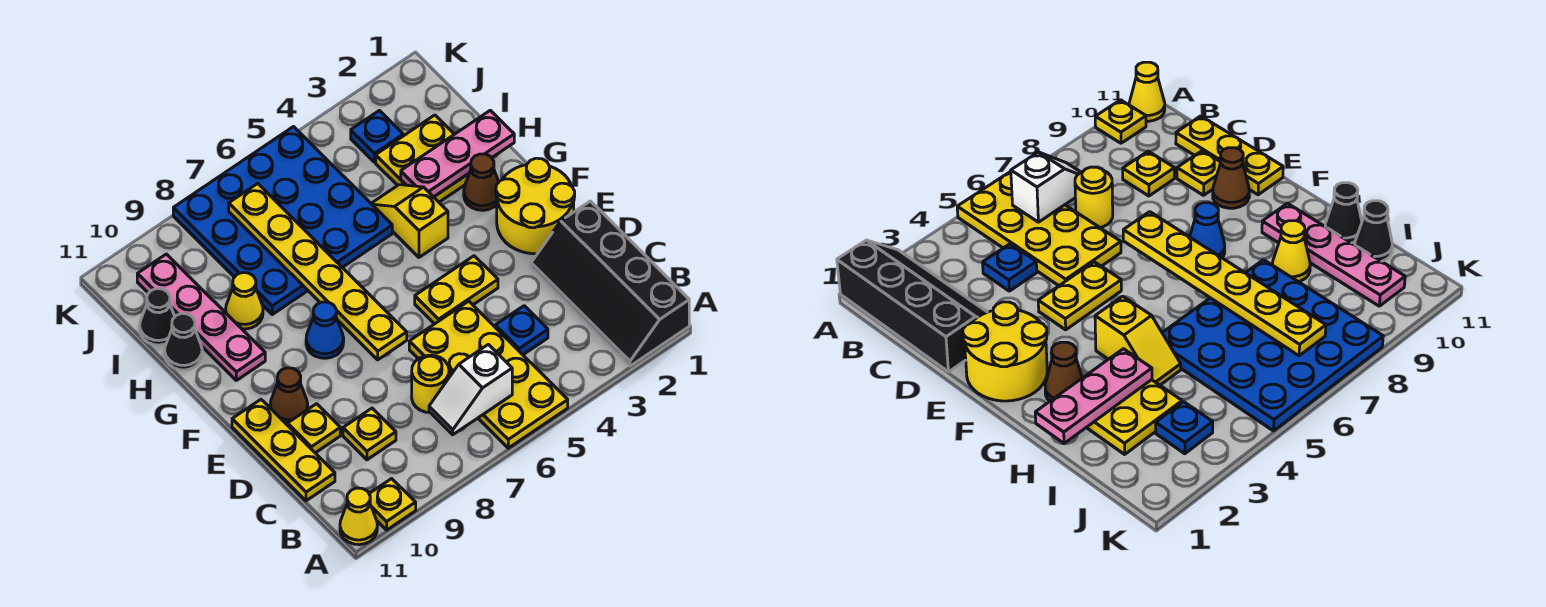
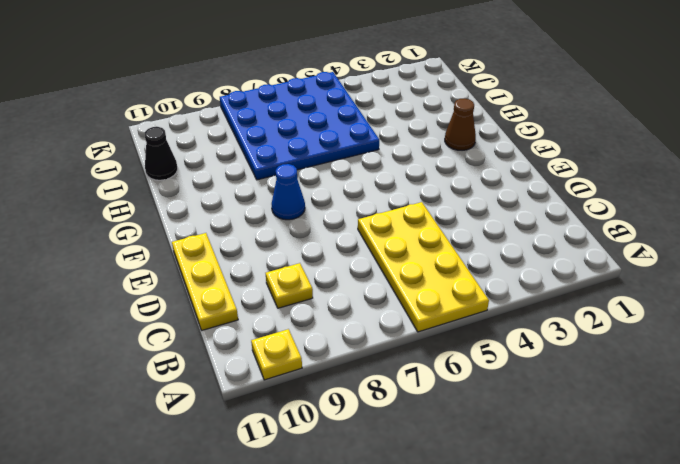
none -> black slope A1:D2 level 1 top 1
none -> yellow cone A11 level 1
none -> blue plate C4 level 1

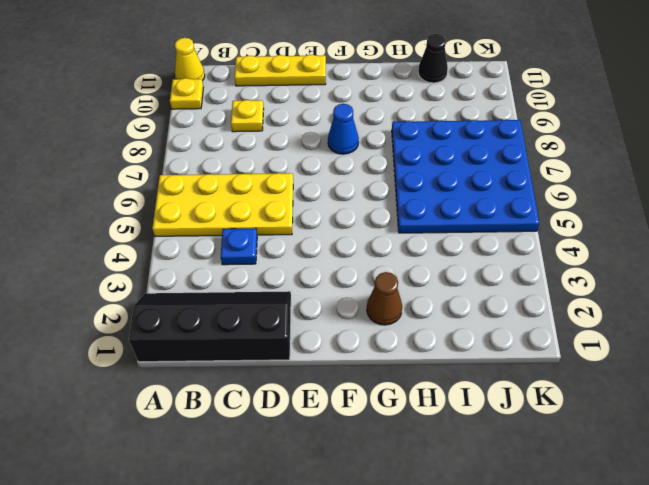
none -> yellow round brick C7 level 1
none -> yellow plate D10 level 1
none -> yellow round brick E1:F2 level 1

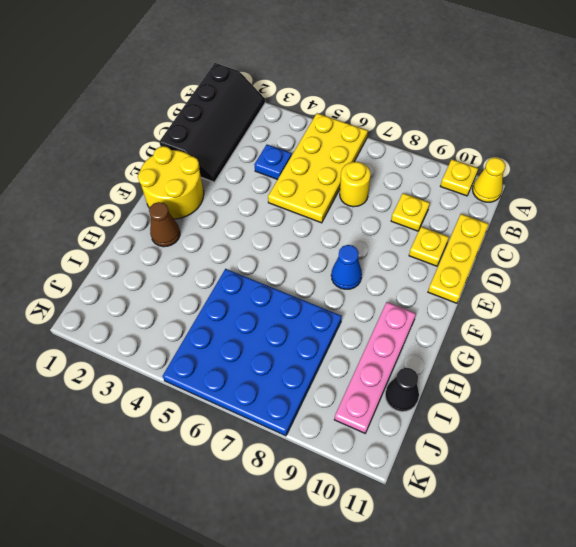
none -> yellow plate E4:E5 level 1
none -> brown cone E10 level 1
none -> yellow slope G4:H4 level 1 top G

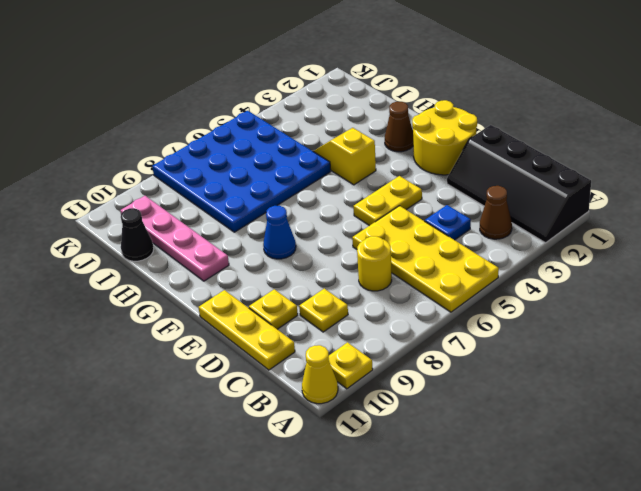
brown cone B3 level 1 -> brown cone E10 level 1
none -> yellow plate H2:I3 level 1
none -> yellow cone H9 level 1
none -> black cone H11 level 1

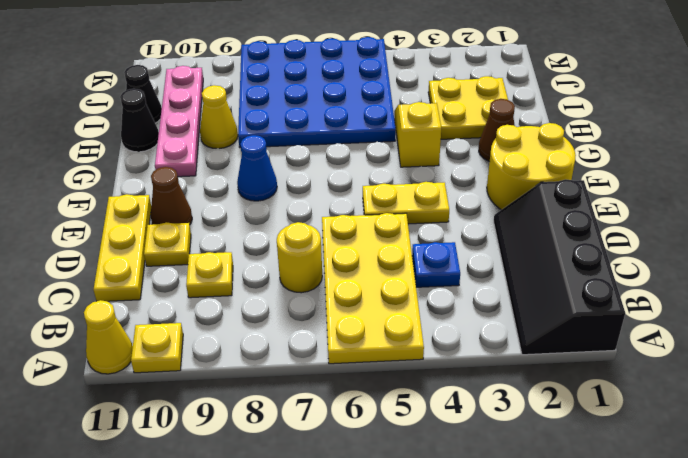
none -> blue plate J3 level 1
none -> white slope B6:B7 level 2 top 6
none -> yellow plate E7:J7 level 2

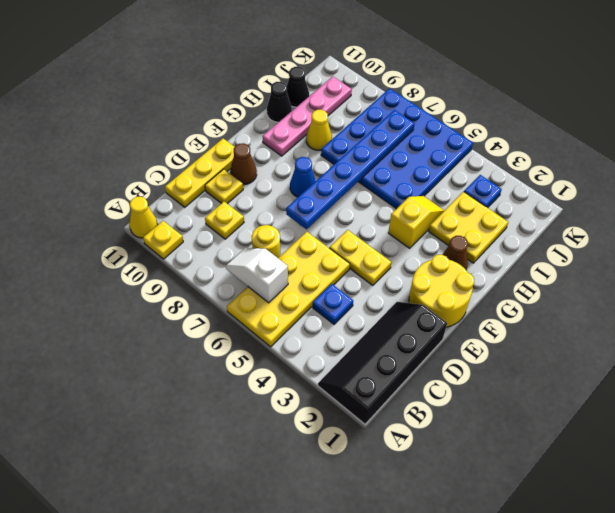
blue plate E7:J7 level 2 -> yellow plate E7:J7 level 2
none -> pink plate H1:H3 level 2

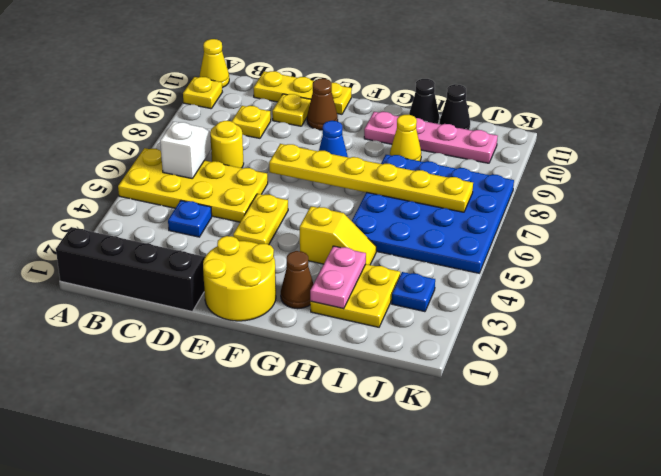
pink plate H2:H3 level 2 -> pink plate H1:H3 level 2

